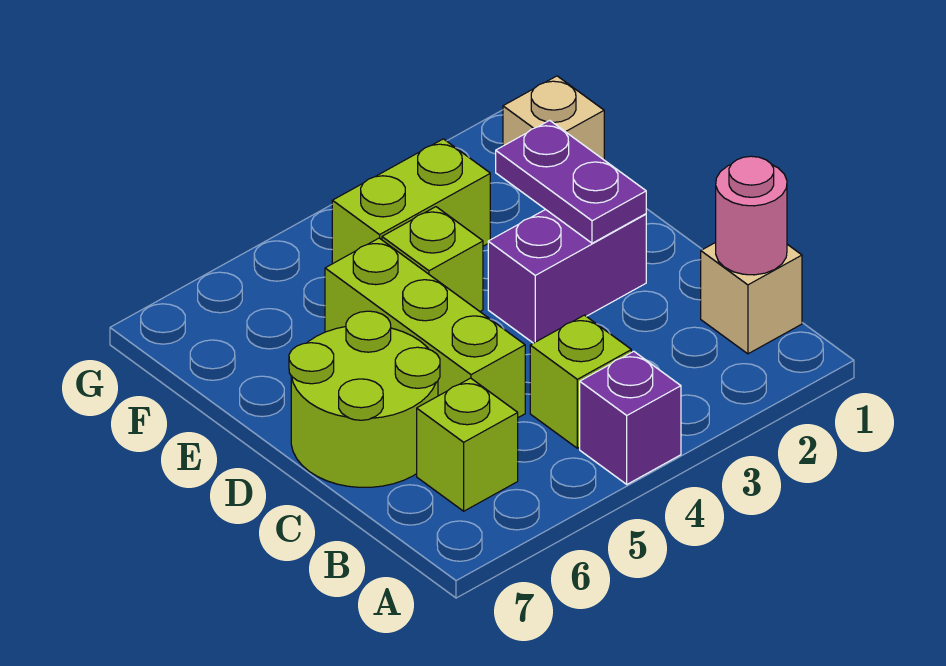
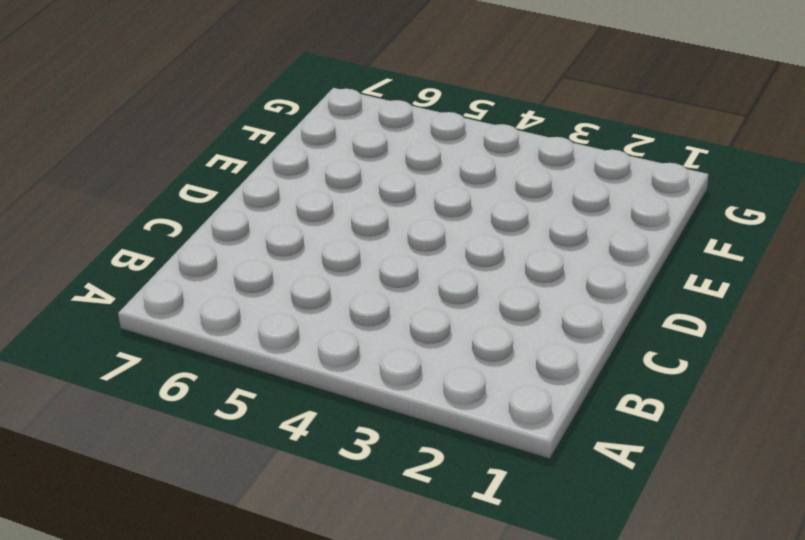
none -> purple brick A4 level 1
none -> tan brick B1 level 1
none -> lime brick B4 level 1

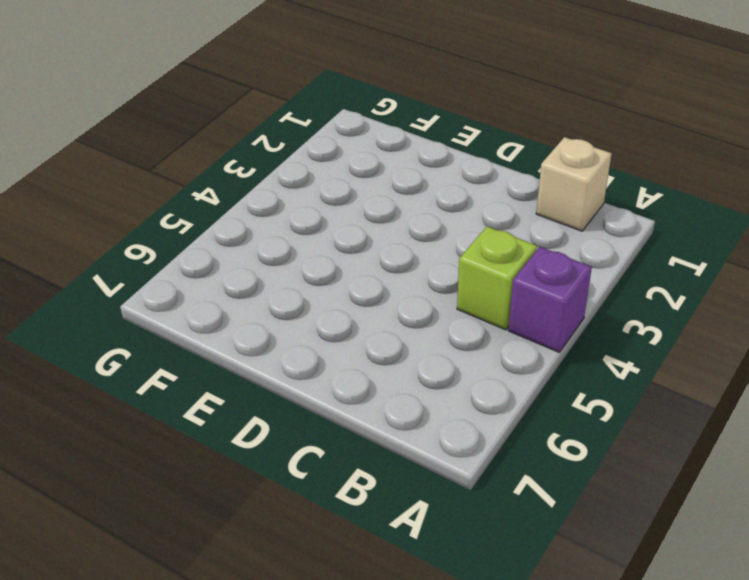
none -> lime brick B6 level 1
none -> lime brick C5:E5 level 1
none -> lime round brick C6:D7 level 1

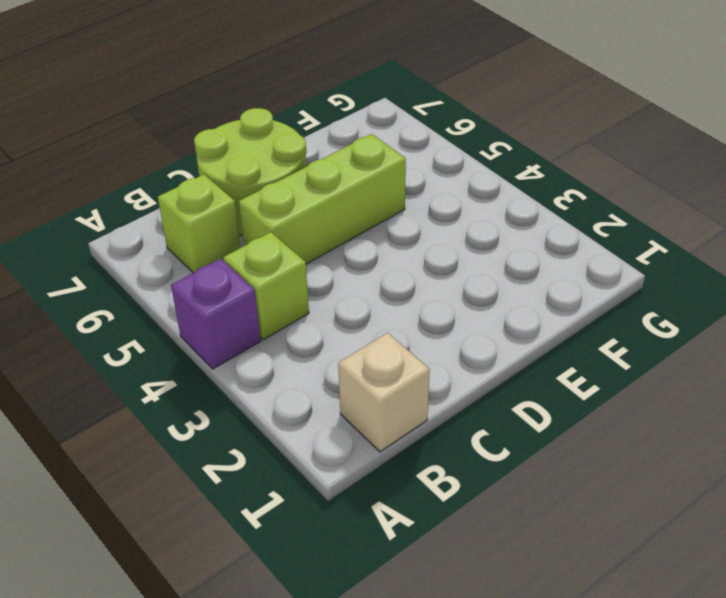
none -> purple brick D2:D3 level 1
none -> lime brick E4 level 1
none -> tan brick F1 level 1

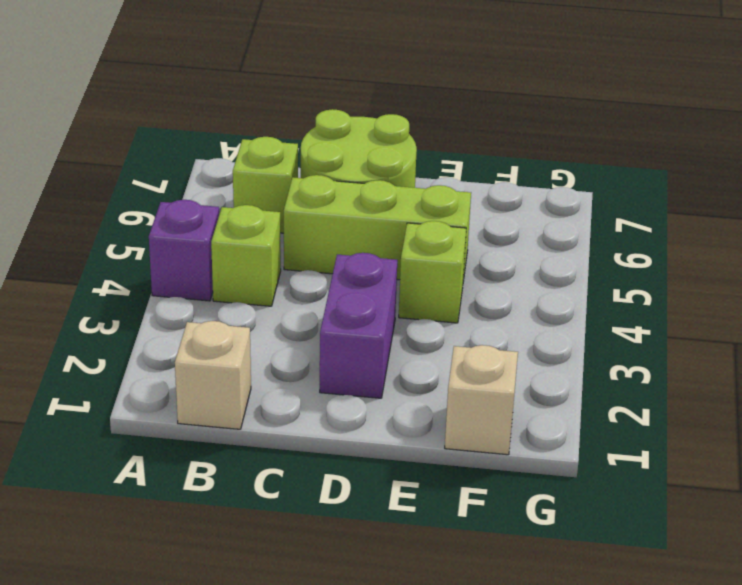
none -> lime brick F3:F4 level 1
none -> pink round brick B1 level 2
none -> purple plate D2:E2 level 2

